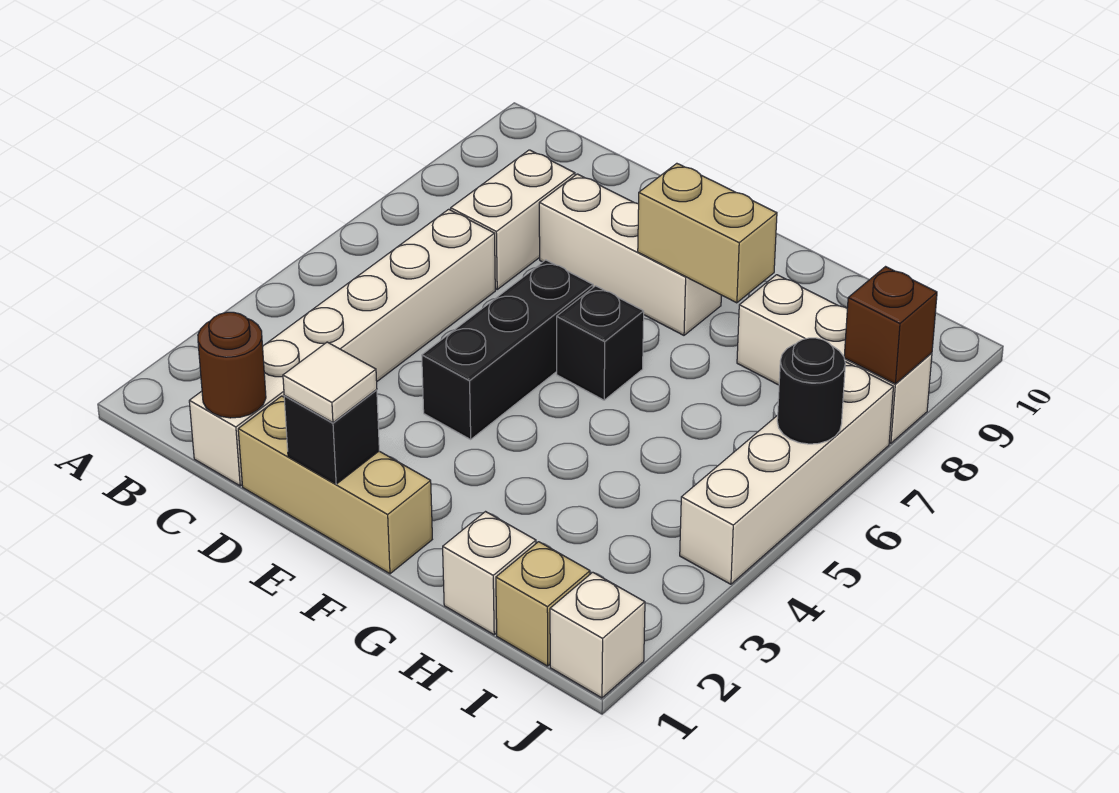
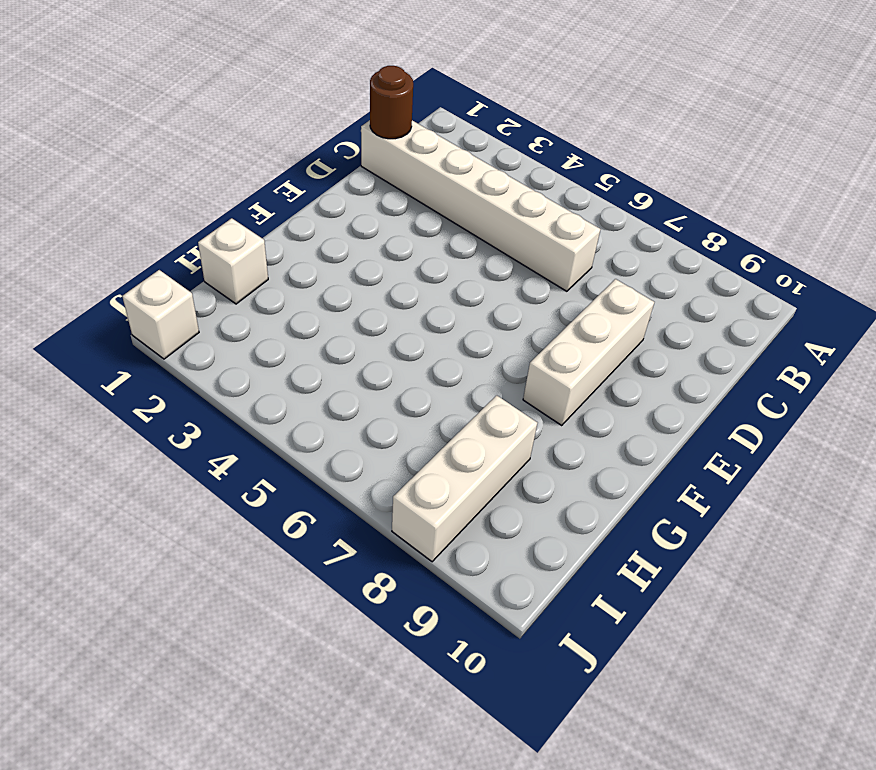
none -> white brick C7:C8 level 1
none -> tan brick D1:F1 level 1
none -> black brick E4:E6 level 1

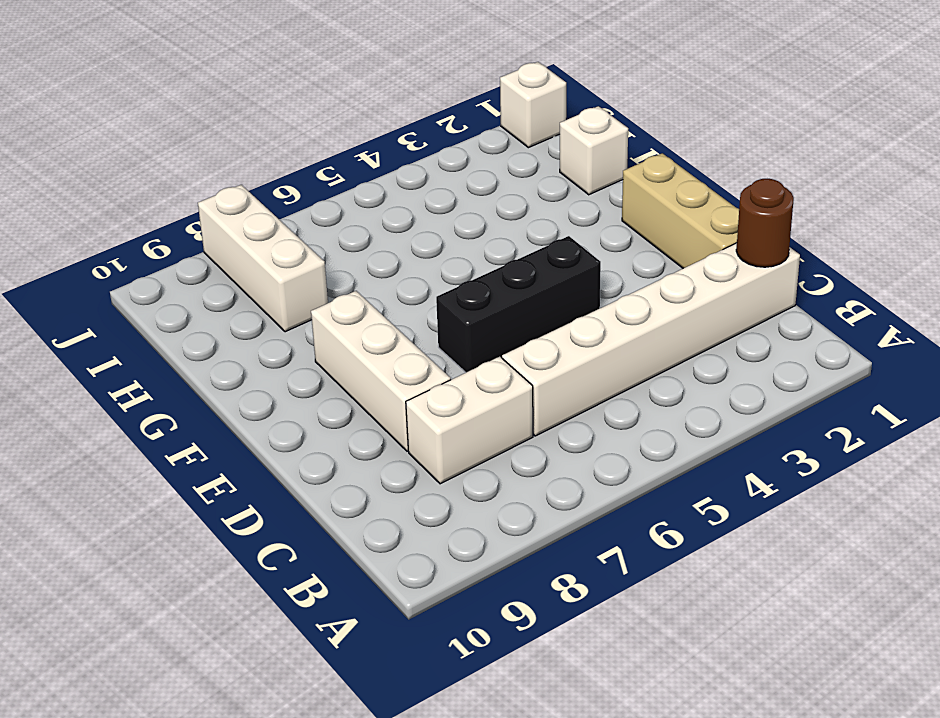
none -> black brick F6 level 1
none -> tan brick I1 level 1
none -> white brick J4:J7 level 1

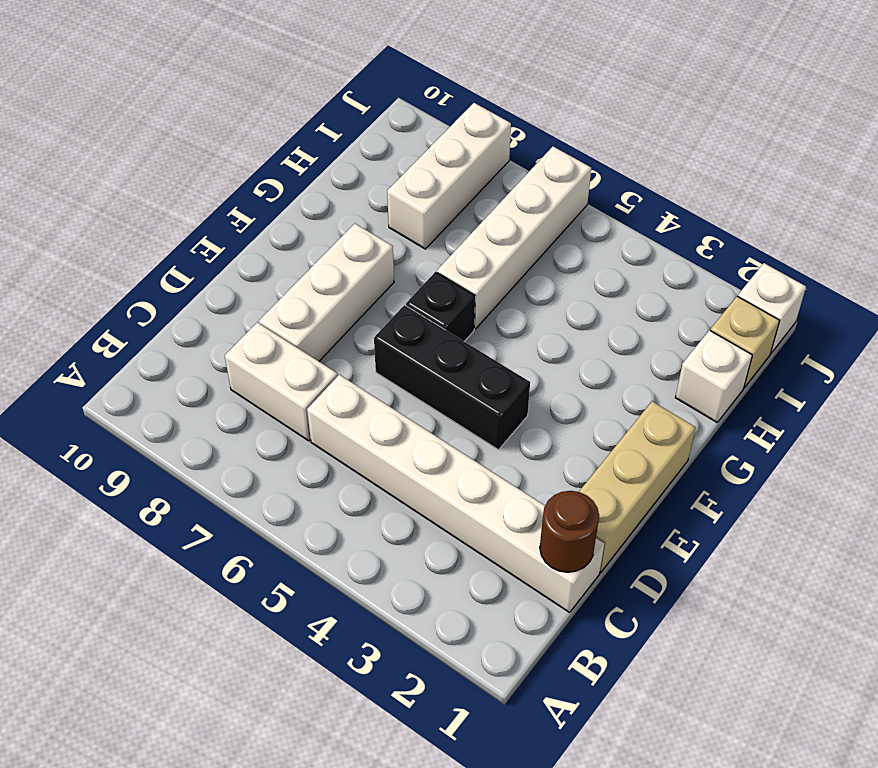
white brick G6:J6 level 1 -> white brick J4:J7 level 1
none -> black brick E1 level 2
none -> tan brick F8:G8 level 2
none -> black round brick J6 level 2

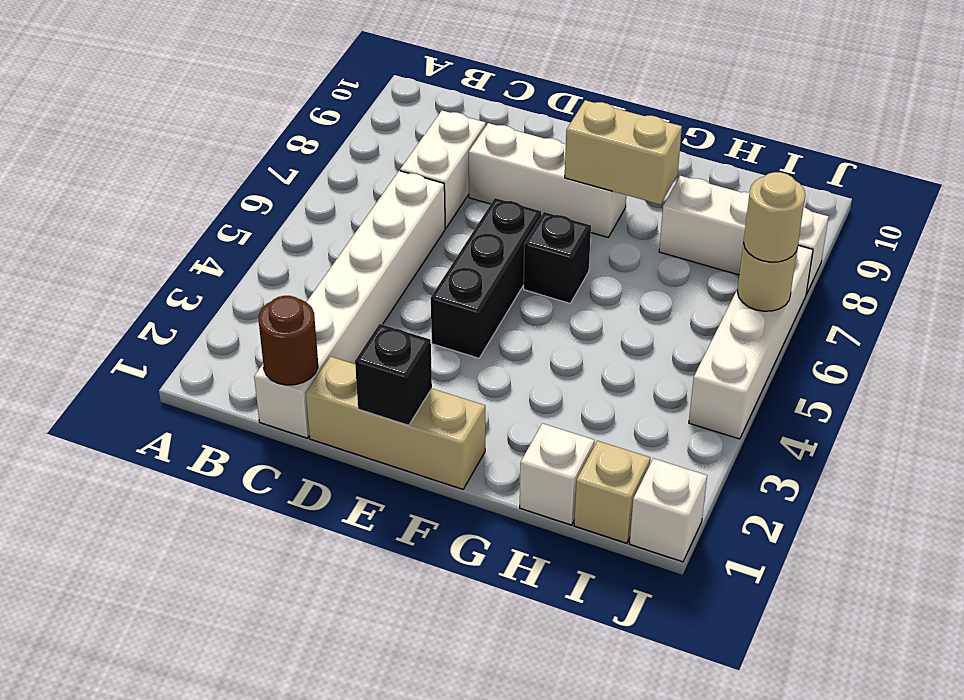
tan round brick J6 level 2 -> black round brick J6 level 2
tan round brick J6 level 3 -> none
none -> brown brick J8 level 2
none -> white tile E1 level 3

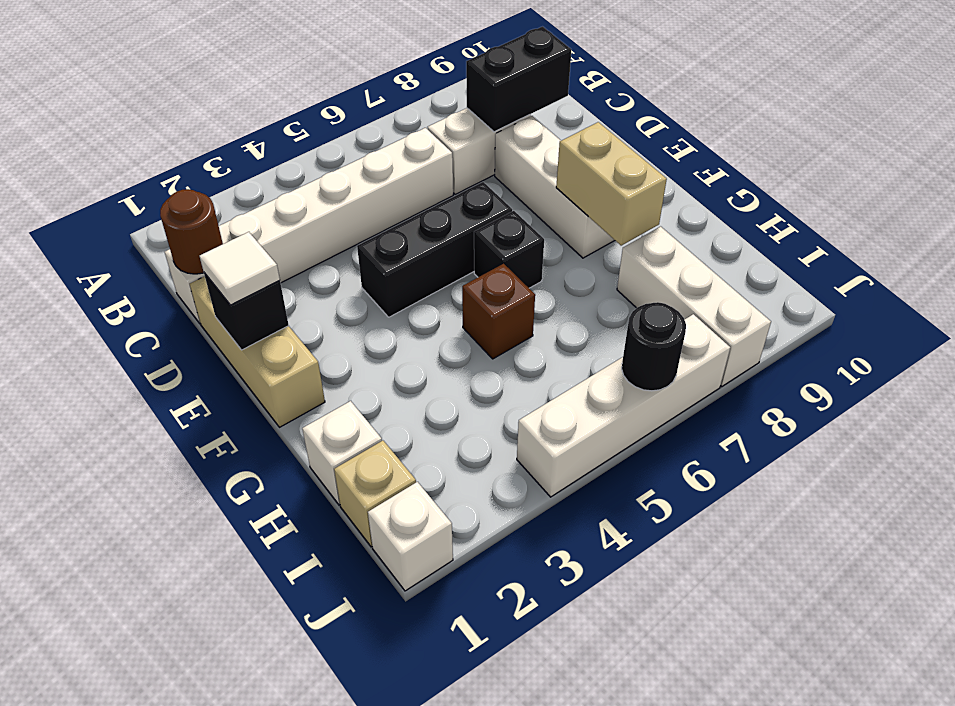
black brick C8:C9 level 2 -> none
brown brick G5 level 1 -> brown brick J8 level 2

